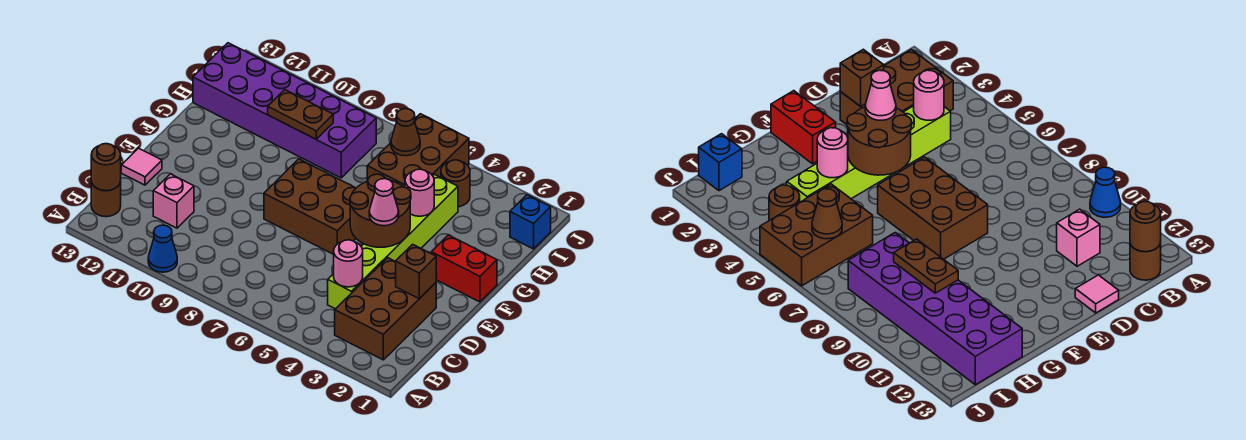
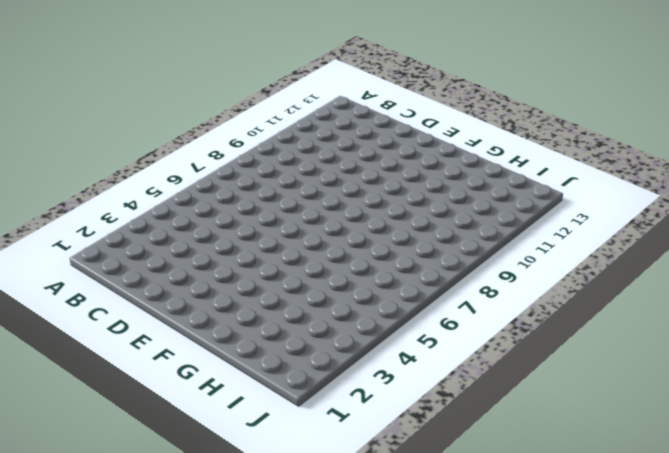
none -> blue cone A10 level 1
none -> brown brick B2:D3 level 1
none -> brown round brick B13 level 1

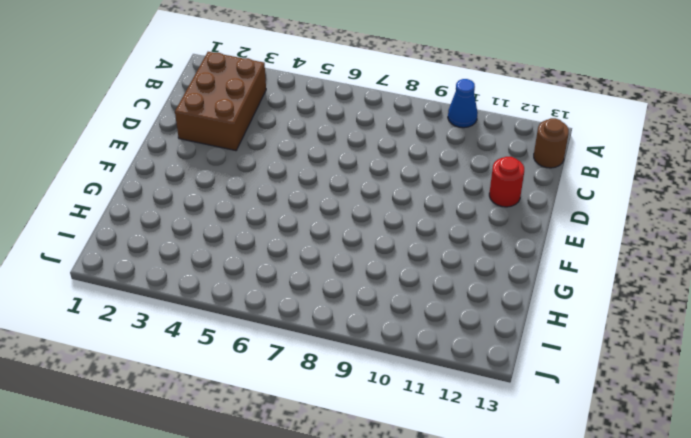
red round brick D12 level 1 -> none
none -> lime brick C4:H4 level 1
none -> pink brick C11 level 1
none -> pink tile D13 level 1

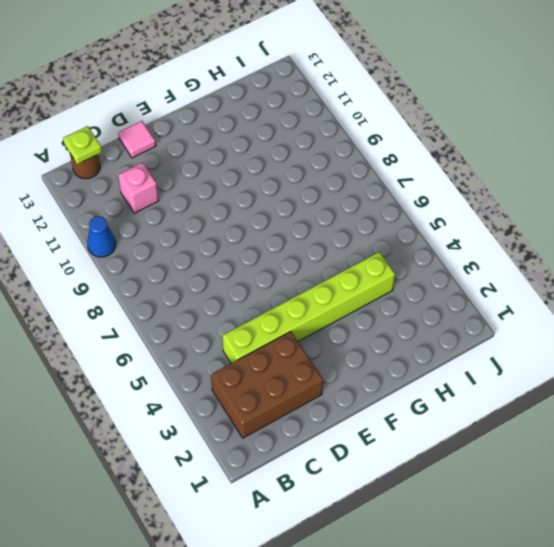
lime plate B13 level 2 -> brown round brick B13 level 2
none -> brown brick E6:F8 level 1
none -> red brick F1:F2 level 1
none -> brown brick H5:J6 level 1

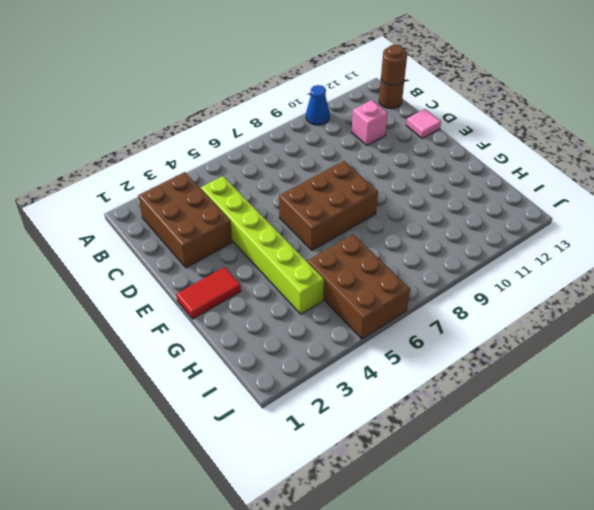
red tile F1:F2 level 1 -> red brick F1:F2 level 1
none -> purple brick H8:I13 level 1
none -> blue brick I1 level 1
none -> brown round brick I4 level 1

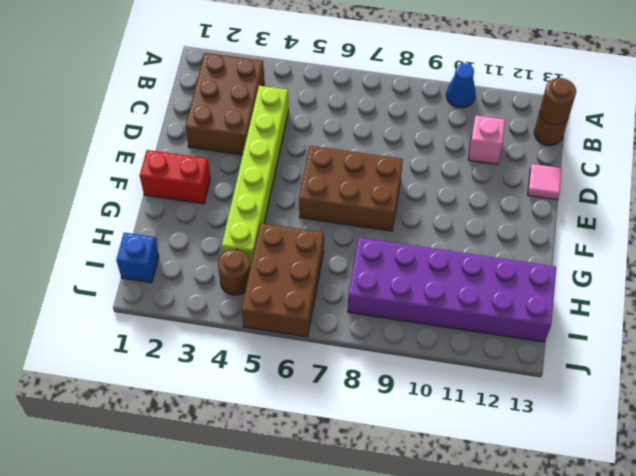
none -> pink round brick C4 level 2
none -> brown brick D2 level 2
none -> brown round brick E4:F5 level 2

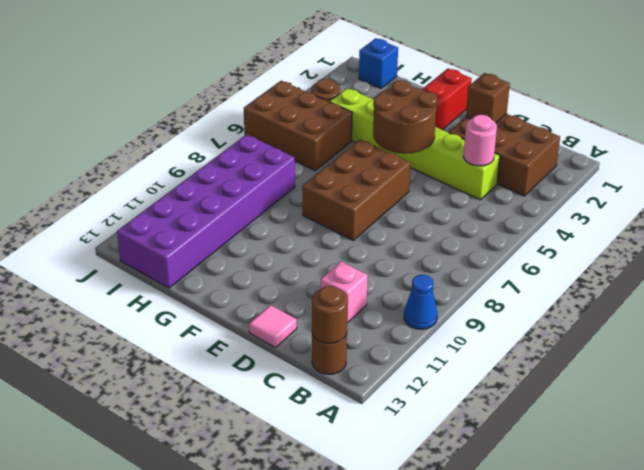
none -> pink round brick G4 level 2
none -> brown plate H9:H10 level 2
none -> brown cone I6 level 2

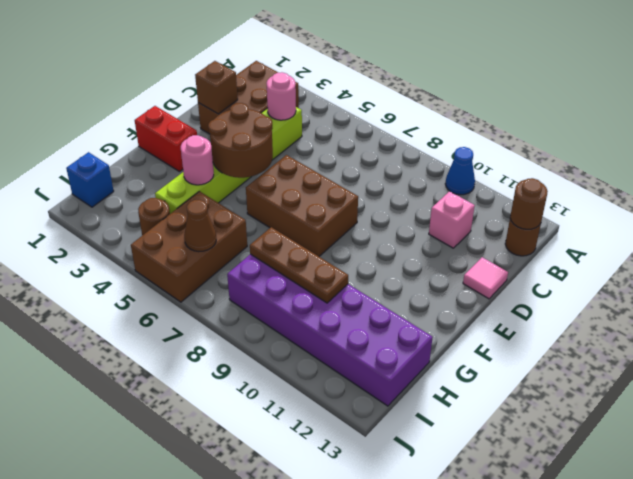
brown plate H8:H10 level 2 -> brown plate H9:H10 level 2
none -> pink cone E4 level 3

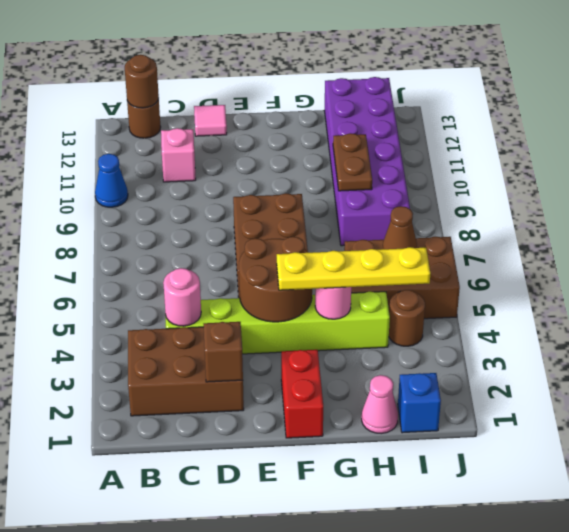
yellow plate F4:I4 level 3 -> none
pink cone H1 level 1 -> pink cone E4 level 3

